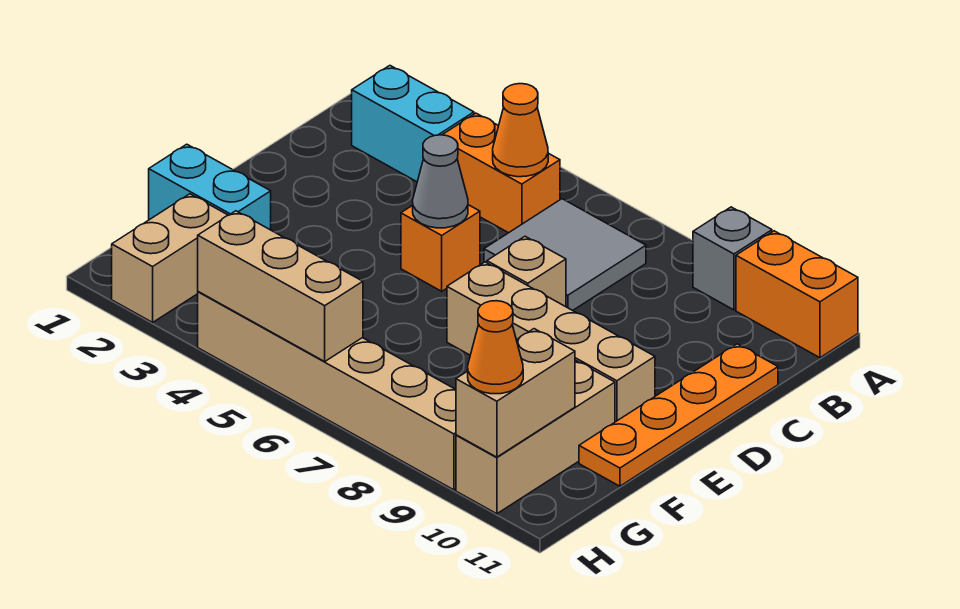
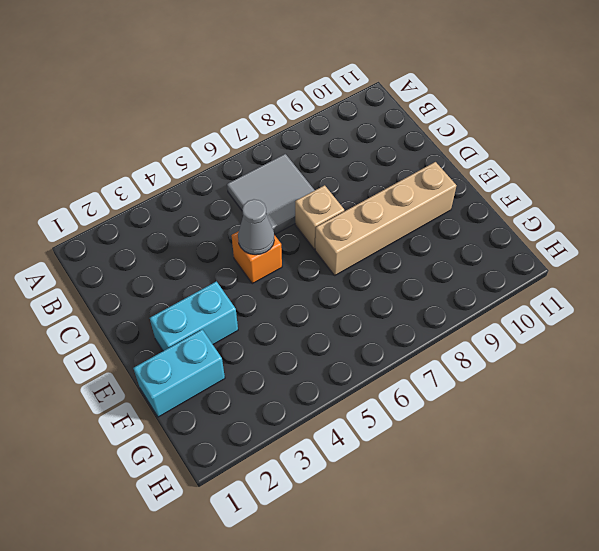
cyan brick E2:E3 level 1 -> cyan brick B2:B3 level 1
none -> grey brick A9 level 1
none -> orange brick A10:A11 level 1
none -> orange brick B4:B5 level 1

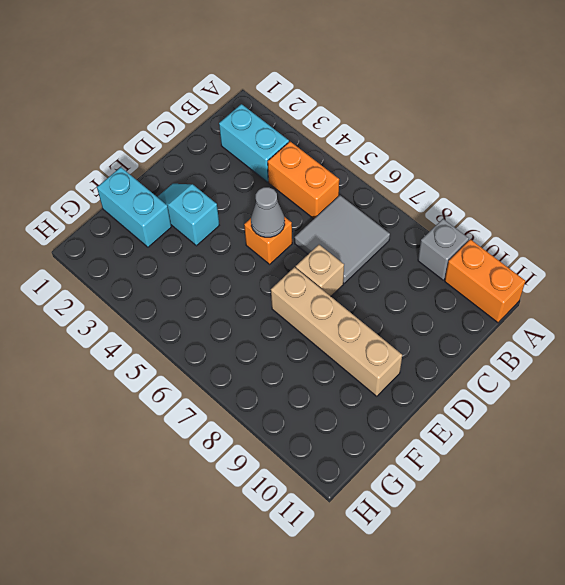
cyan slope E2:E3 level 1 top 3 -> none
none -> orange plate C11:F11 level 1
none -> tan brick F10:H10 level 1
none -> tan brick G2:H2 level 1

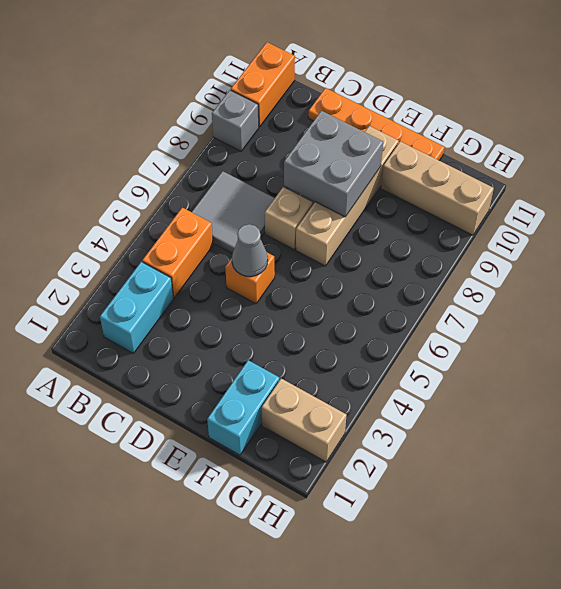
grey brick D8:E9 level 2 -> none
none -> tan brick H4:H9 level 1
none -> orange cone B5 level 2
none -> tan brick G10:H10 level 2

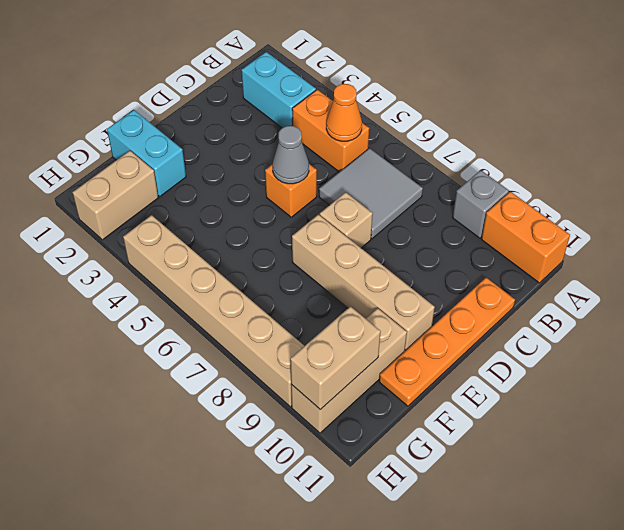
none -> tan brick H4:H6 level 2
none -> orange cone H10 level 3

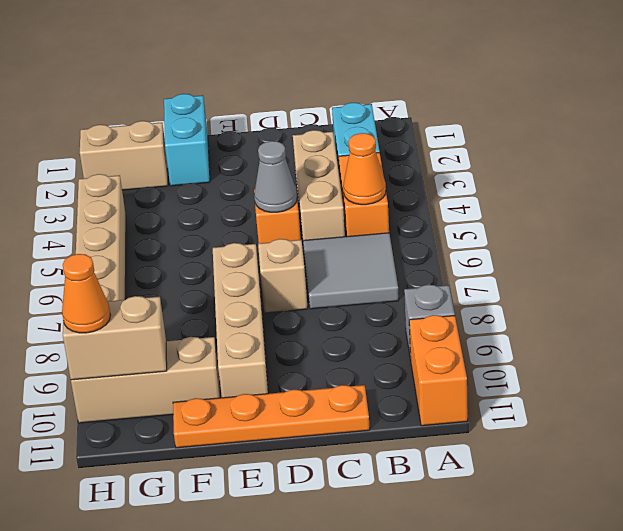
tan brick C3:C5 level 1 -> tan brick H4:H6 level 2

